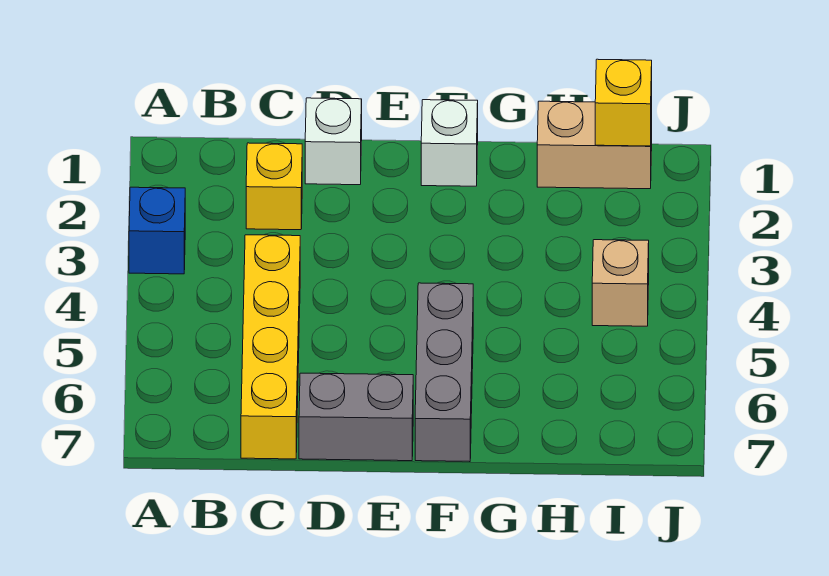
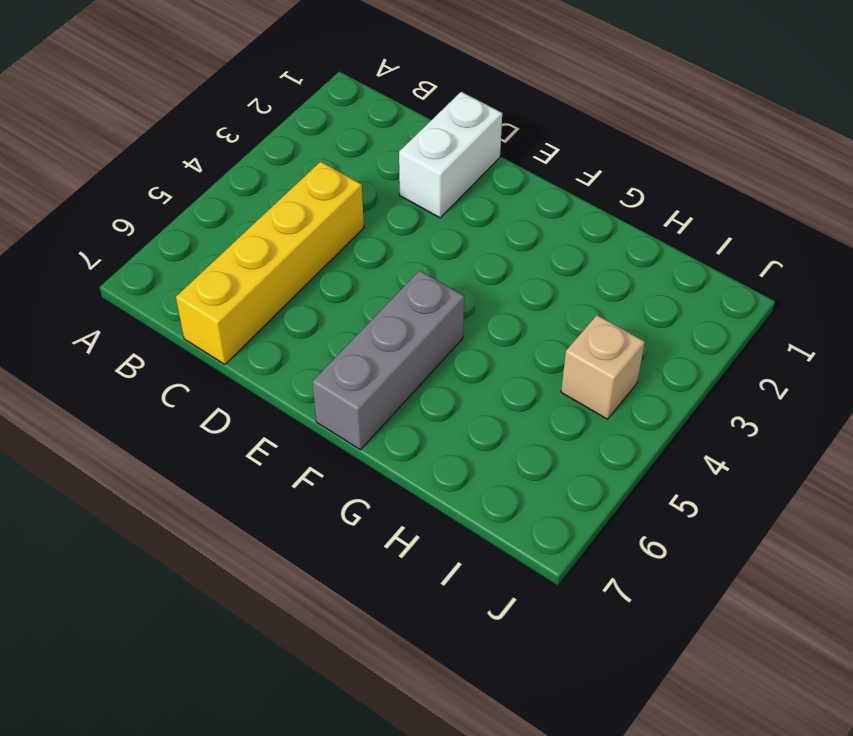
white brick D1:D2 level 1 -> white brick D1 level 1
none -> blue brick A3 level 1
none -> yellow brick C2 level 1

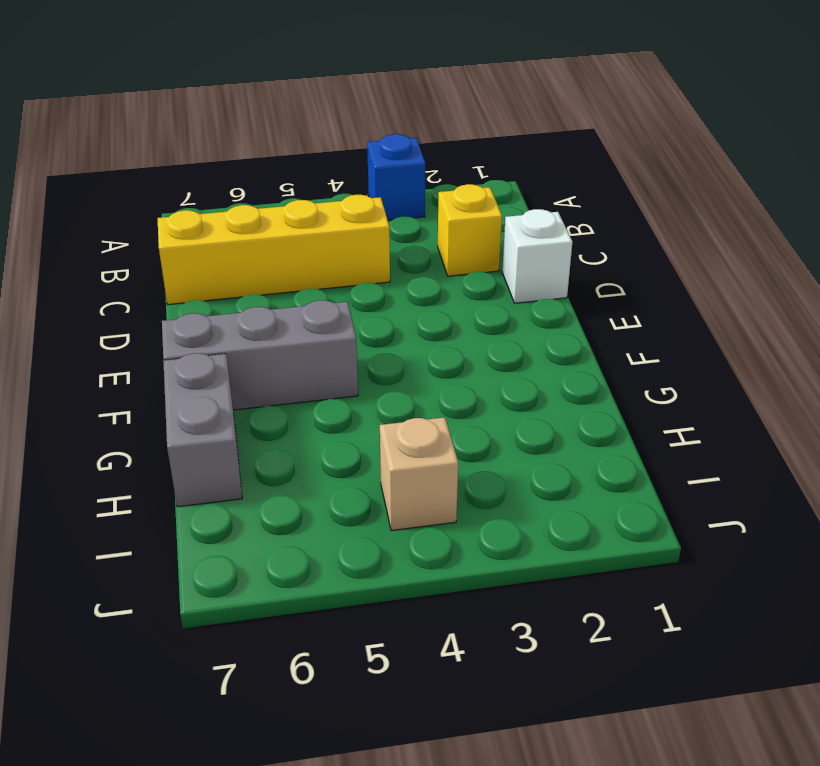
grey brick G7:H7 level 1 -> grey brick D7:E7 level 1
none -> white brick F1 level 1
none -> tan brick H1:I1 level 1

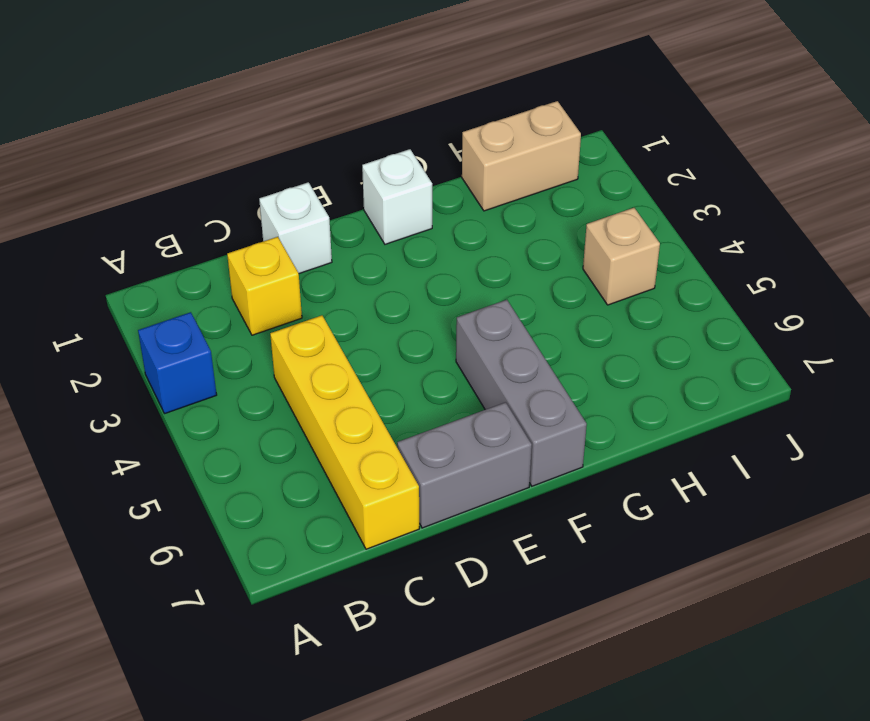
none -> yellow brick I1 level 2

